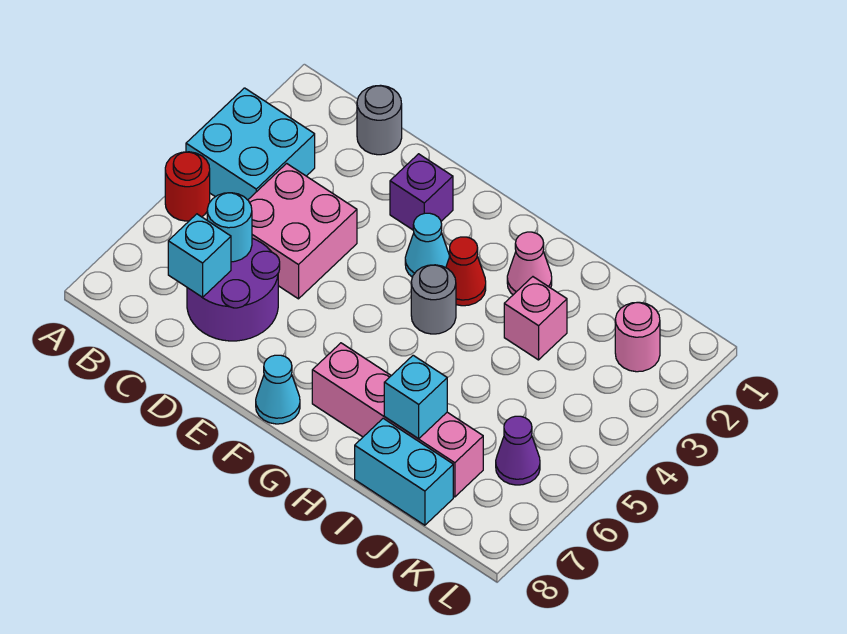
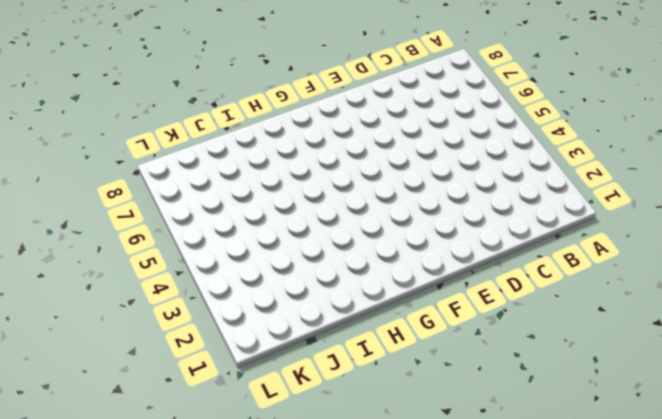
none -> cyan brick A3:B4 level 1
none -> red round brick A5 level 1
none -> grey round brick C1 level 1

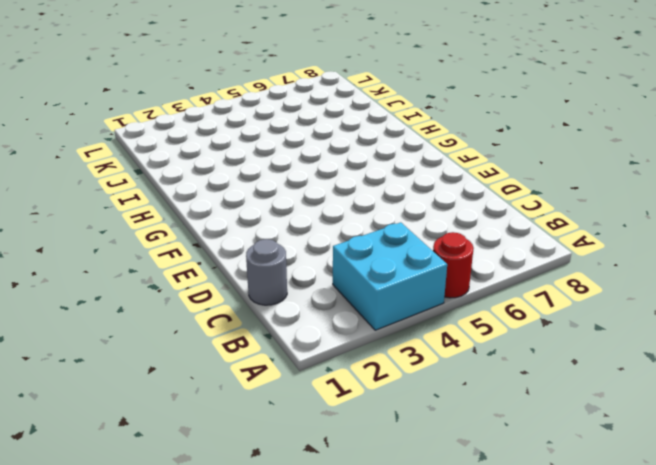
none -> pink brick C4:D5 level 1
none -> purple round brick C6:D7 level 1
none -> purple brick E2 level 1

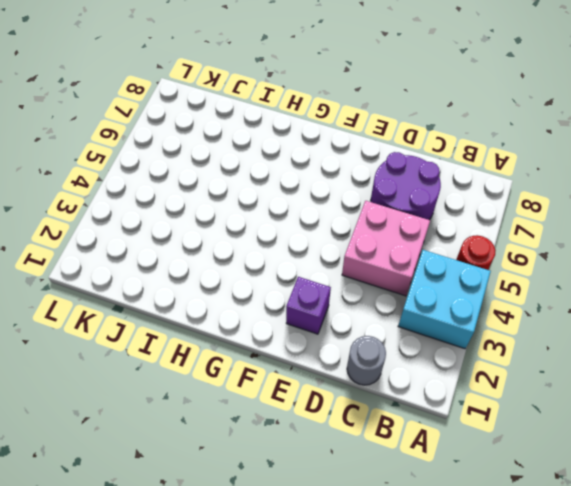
none -> cyan cone F3 level 1
none -> cyan cone F8 level 1
none -> red cone G3 level 1

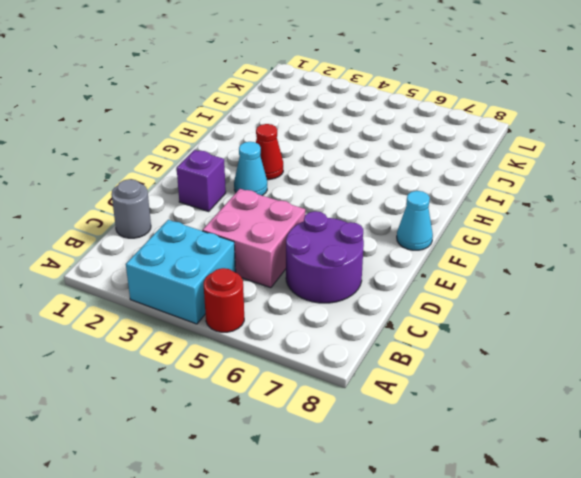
none -> grey round brick G4 level 1
none -> pink brick G7:J7 level 1
none -> pink cone H2 level 1

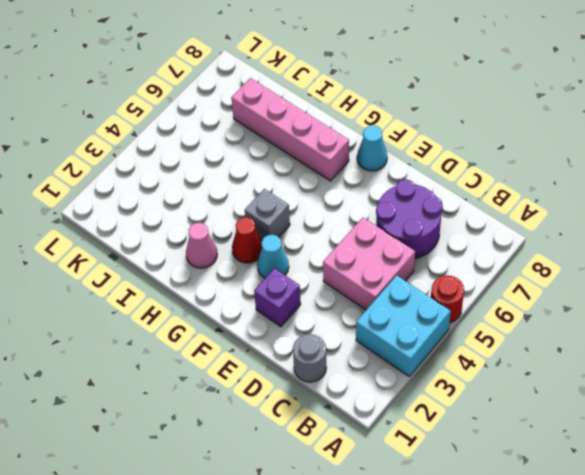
grey brick G4 level 1 -> grey round brick G4 level 1
none -> pink brick I3 level 1
none -> cyan brick I8:J8 level 1
none -> pink round brick K2 level 1

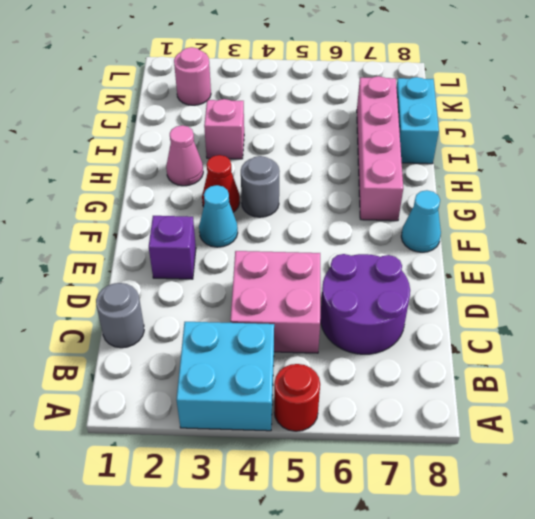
none -> purple cone K6 level 1
none -> cyan round brick C6 level 2
none -> cyan brick C7 level 2

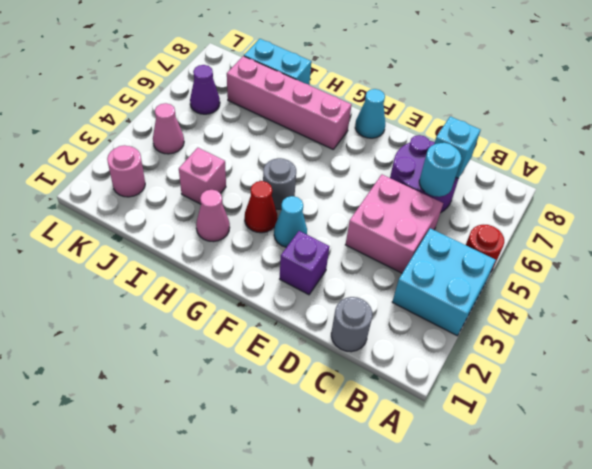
pink cone K4 level 1 -> none
none -> cyan brick I7 level 2

